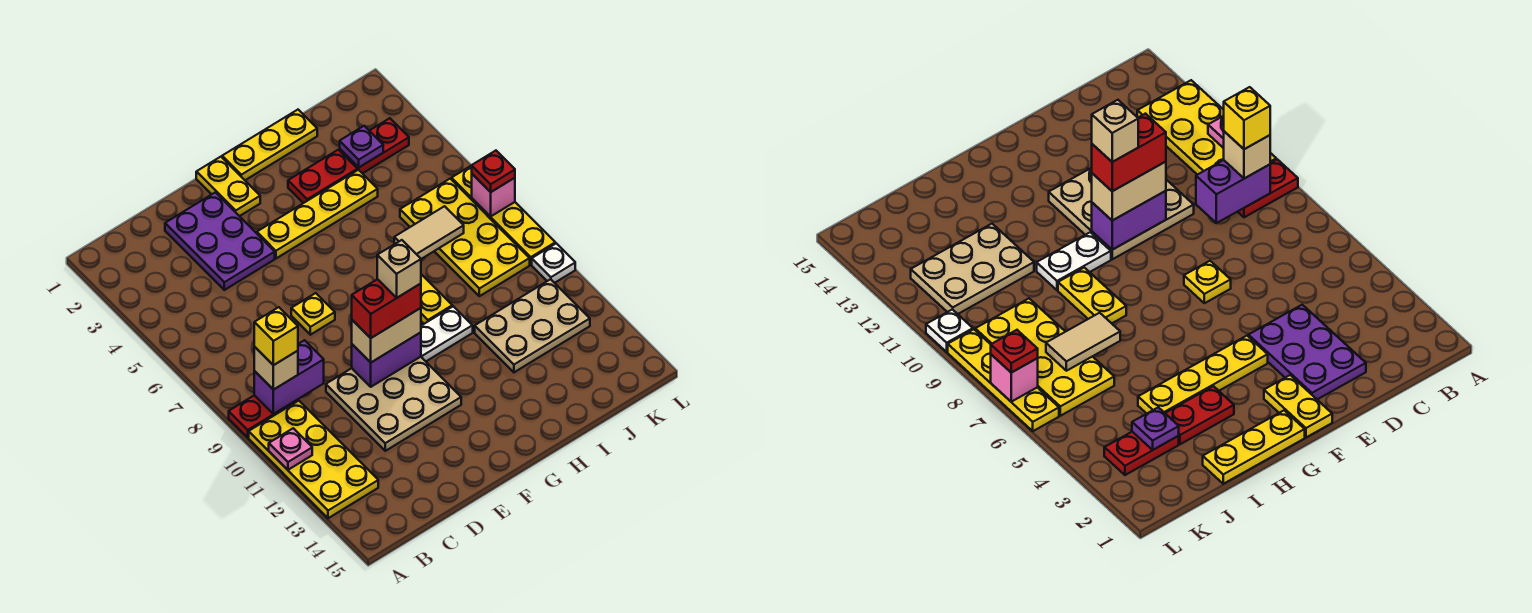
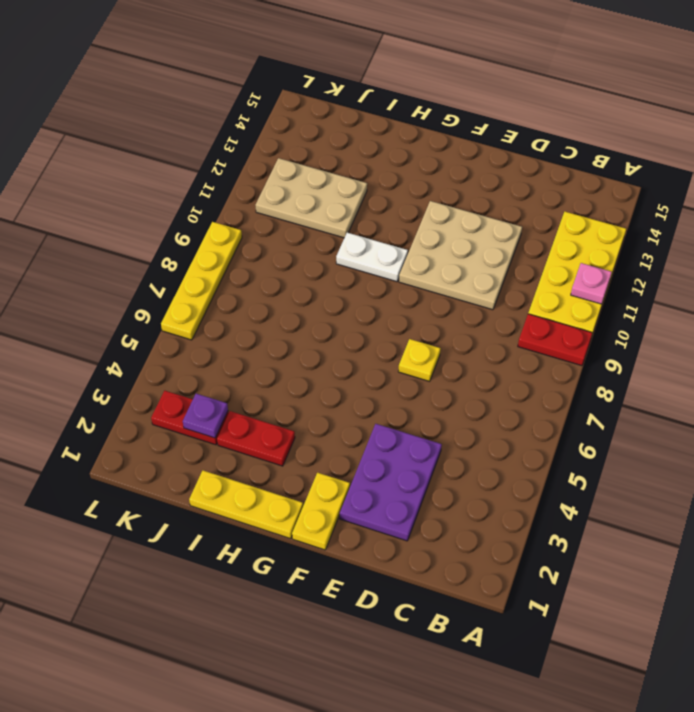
none -> yellow plate F4:I4 level 1
none -> yellow plate H8:H9 level 1
none -> yellow plate J6:K9 level 1

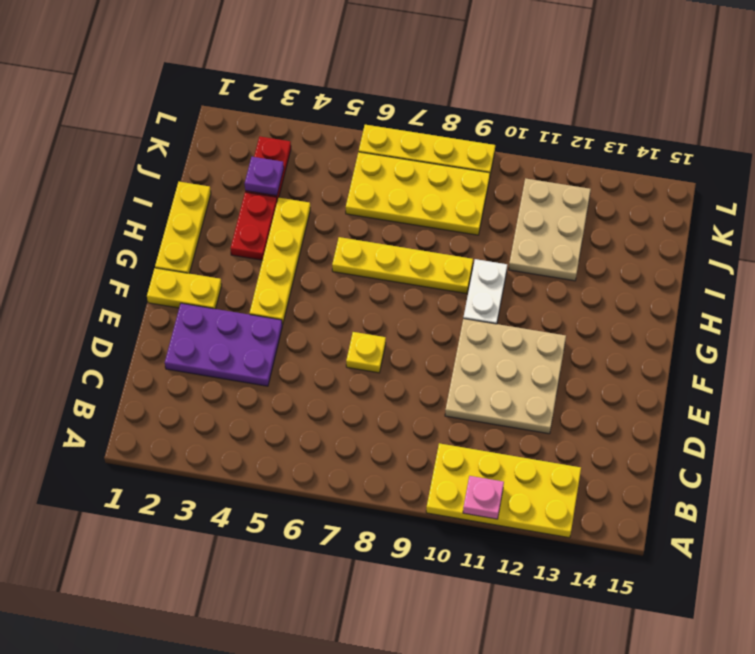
yellow plate H6:H9 level 1 -> yellow plate H8:H9 level 1
none -> red plate A9:B9 level 1
none -> white plate L10 level 1
none -> purple brick B9:C9 level 2

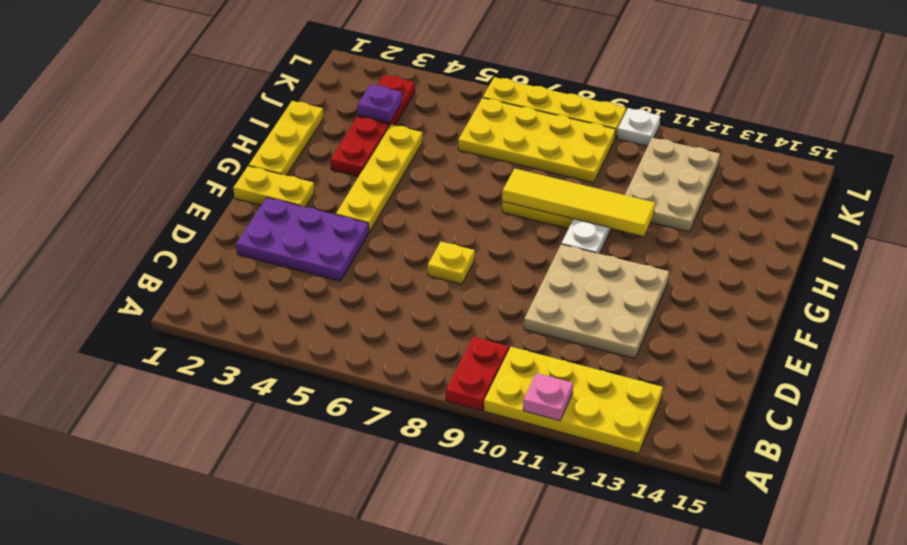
yellow tile H8:H11 level 2 -> none
none -> purple brick B9:C9 level 2
none -> purple brick E10:F10 level 2
none -> tan tile I7:J7 level 2

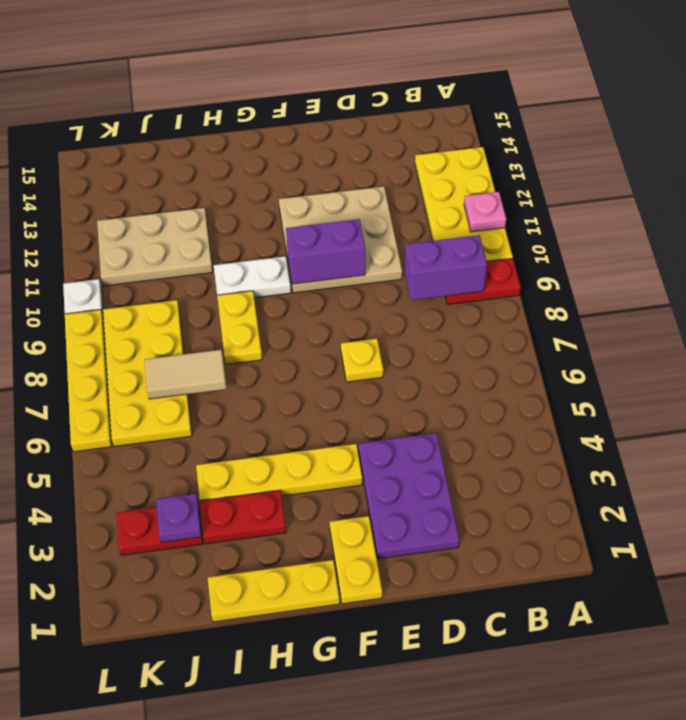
none -> pink brick L7 level 2
none -> tan brick B9 level 3
none -> tan brick E10:F10 level 3

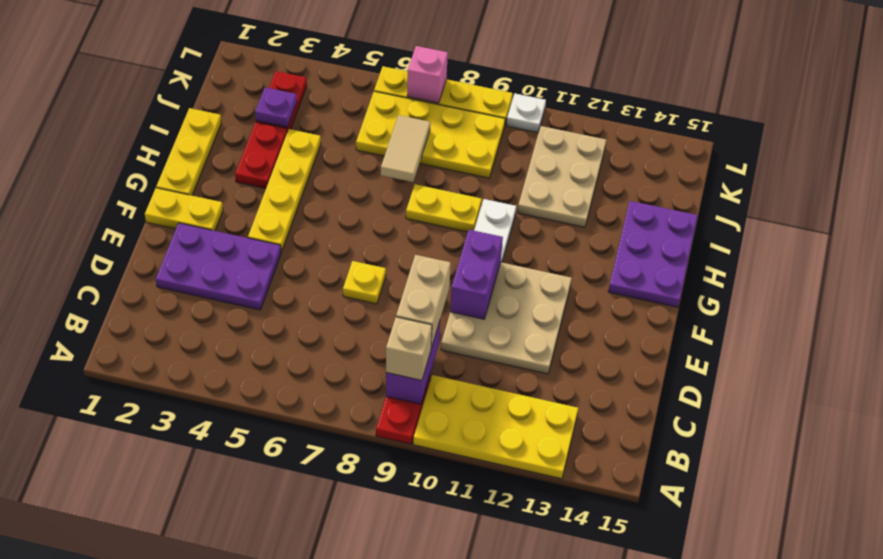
tan brick C9:D9 level 3 -> tan brick E10:F10 level 3
purple plate G14:I15 level 1 -> none
none -> pink plate A11 level 2
none -> red plate L7 level 3
none -> yellow brick B9 level 4

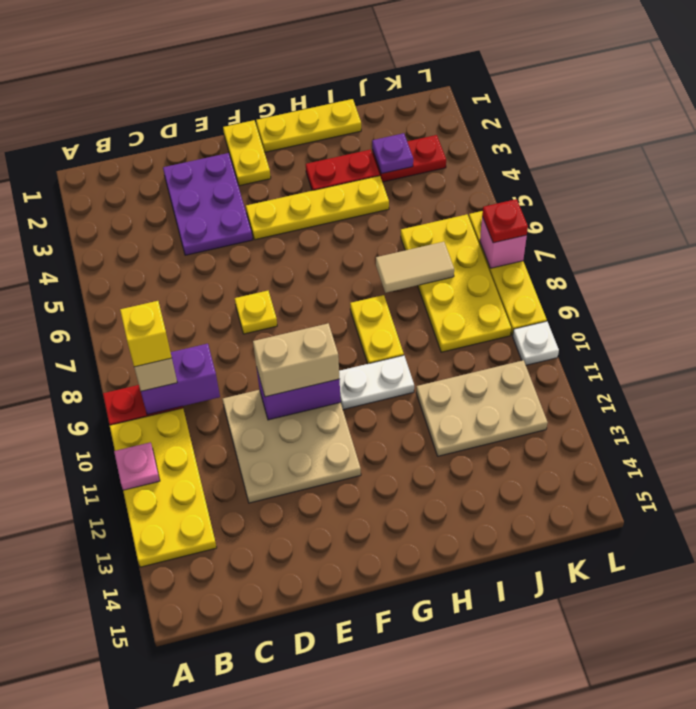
none -> red brick E10:F10 level 4
none -> tan brick F10 level 5

